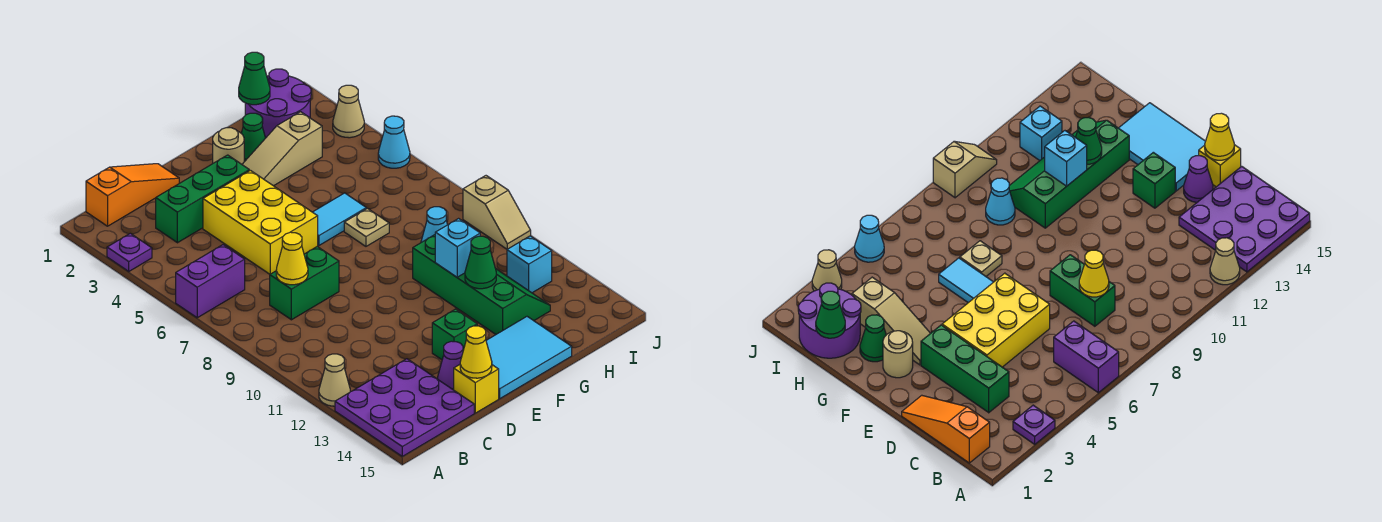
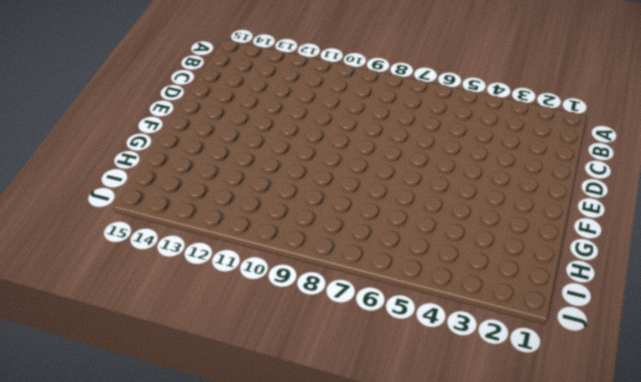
none -> purple plate A3 level 1
none -> purple brick A6:B6 level 1
none -> tan cone A12 level 1

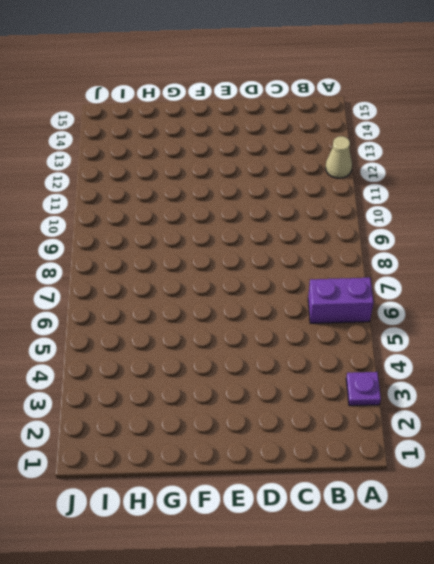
none -> purple plate A13:C15 level 1
none -> orange slope B1:D1 level 1 top B
none -> green brick C3:E3 level 1

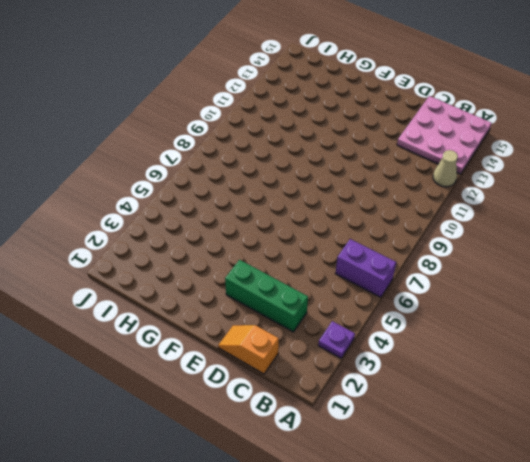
pink plate A13:C15 level 1 -> purple plate A13:C15 level 1
orange slope C1:D1 level 1 top C -> orange slope B1:D1 level 1 top B
none -> green brick C8:D8 level 1
none -> yellow brick D4:E6 level 1
none -> purple cone D14 level 1

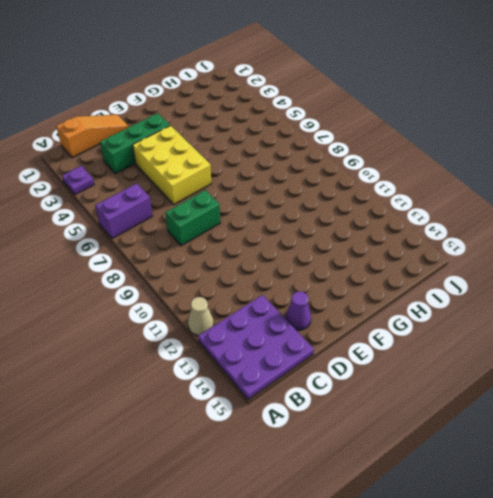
none -> yellow brick D15 level 1
none -> green brick E13 level 1
none -> cyan tile E14:G15 level 1

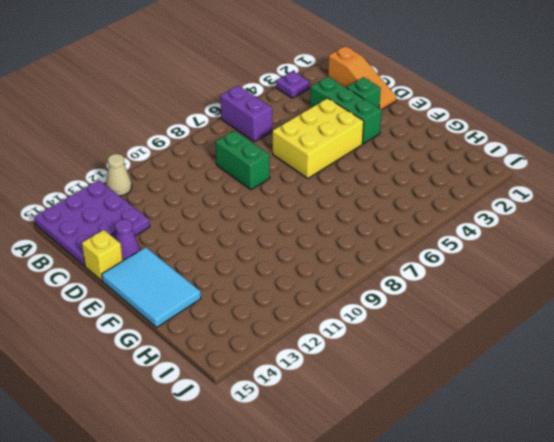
green brick D2 level 1 -> green brick E13 level 1
none -> tan round brick F2 level 1
none -> tan slope F3:H3 level 1 top H
none -> cyan tile F6:G6 level 1

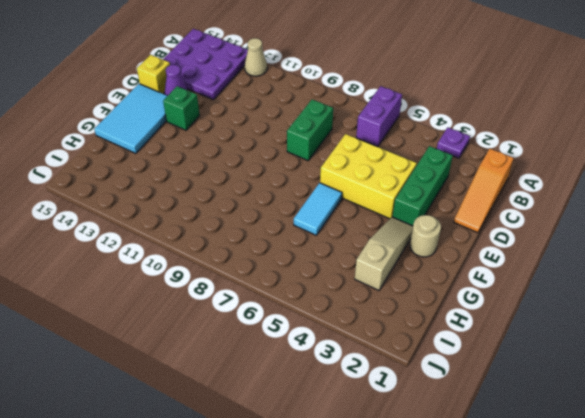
none -> green cone G2 level 1
none -> tan plate G7 level 1
none -> green slope G10:H13 level 1 top G

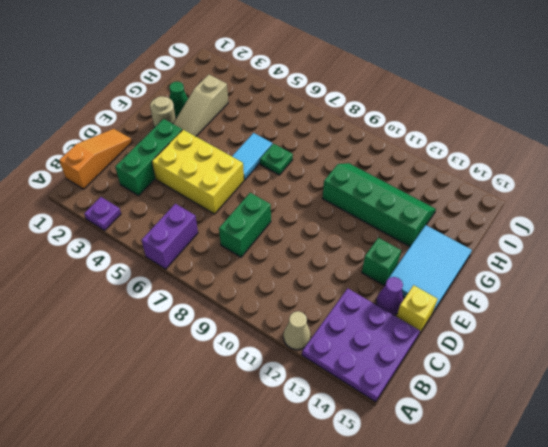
green plate G7 level 1 -> tan plate G7 level 1
none -> purple round brick H1:I2 level 1
none -> cyan cone H9 level 1
none -> cyan brick I12 level 1

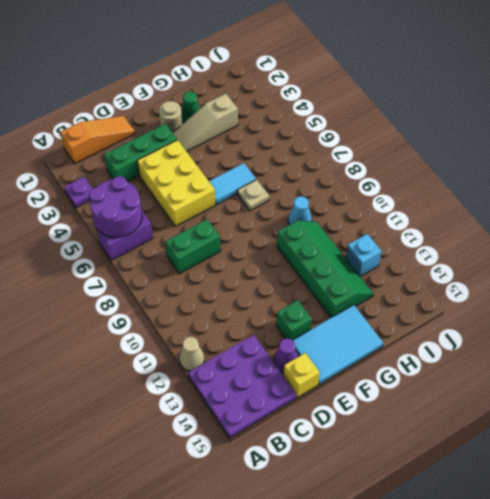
purple round brick A5:B6 level 2 -> purple round brick H1:I2 level 1
none -> tan cone J3 level 1
none -> cyan cone J5 level 1
none -> tan slope J9:J10 level 1 top 9

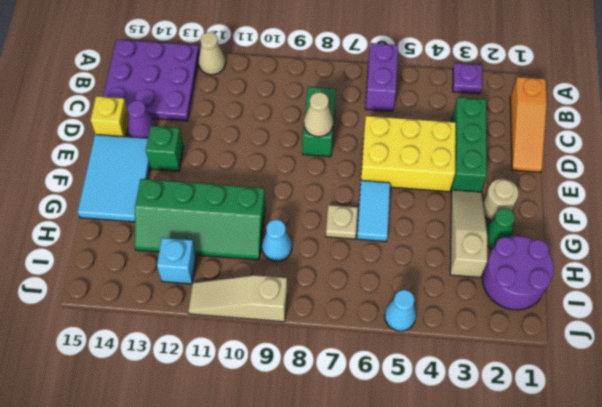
tan cone D8 level 2 -> tan cone J3 level 1
tan slope J9:J11 level 1 top 9 -> tan slope J9:J10 level 1 top 9
none -> yellow cone C8 level 2
none -> yellow cone D15 level 2
none -> cyan brick G11 level 2

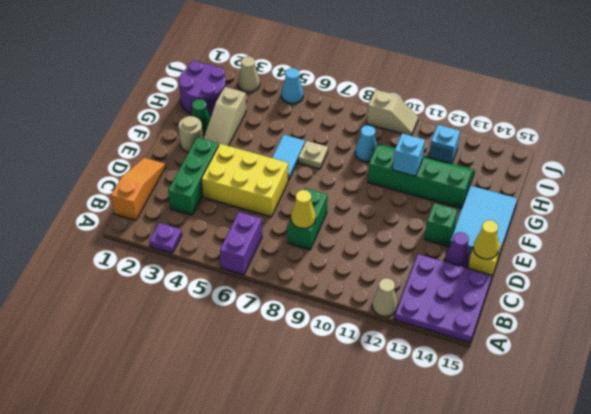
none -> green cone G12 level 2
none -> green cone H1 level 2

